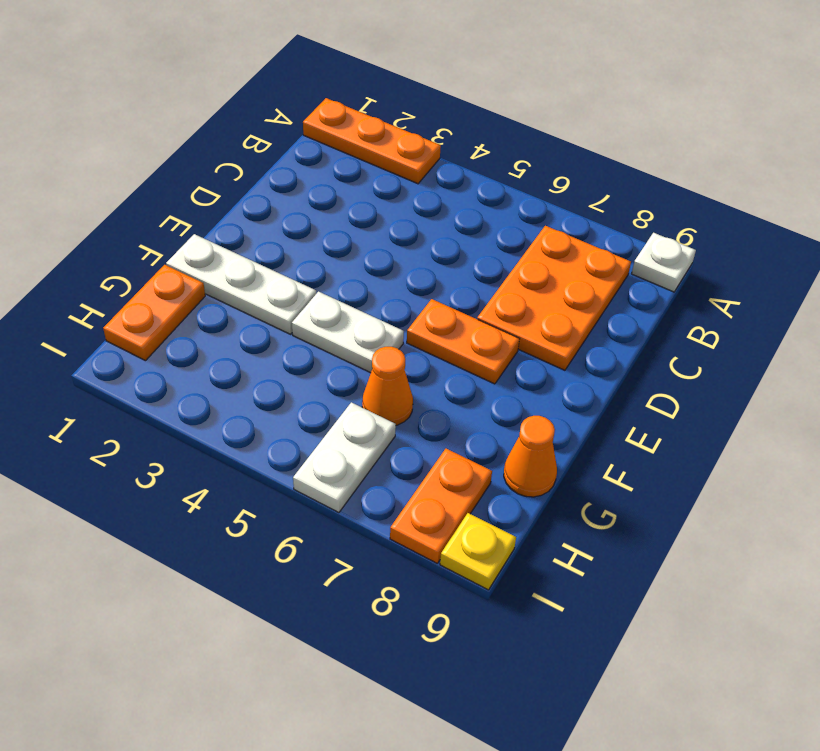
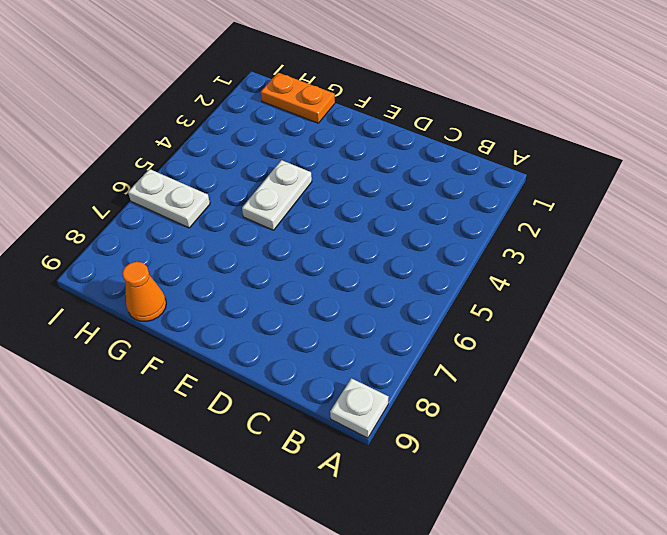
none -> orange plate A1:A3 level 1
none -> orange plate B7:D8 level 1
none -> orange plate E6:E7 level 1

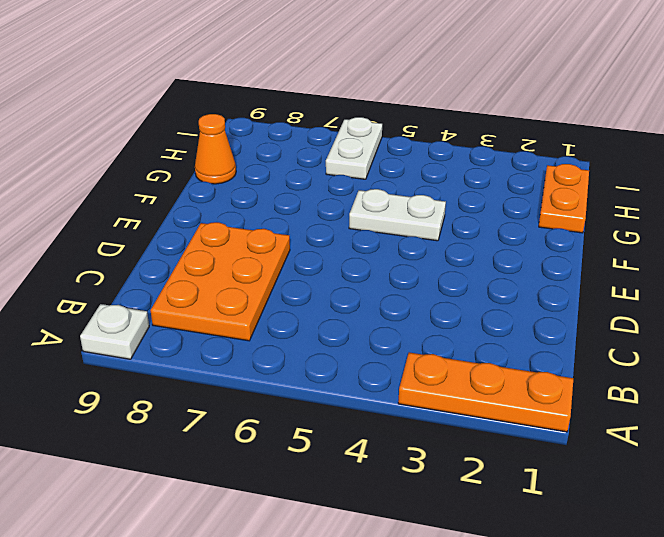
none -> orange plate E6:E7 level 1
none -> white plate F1:F3 level 1
none -> orange cone G6 level 1

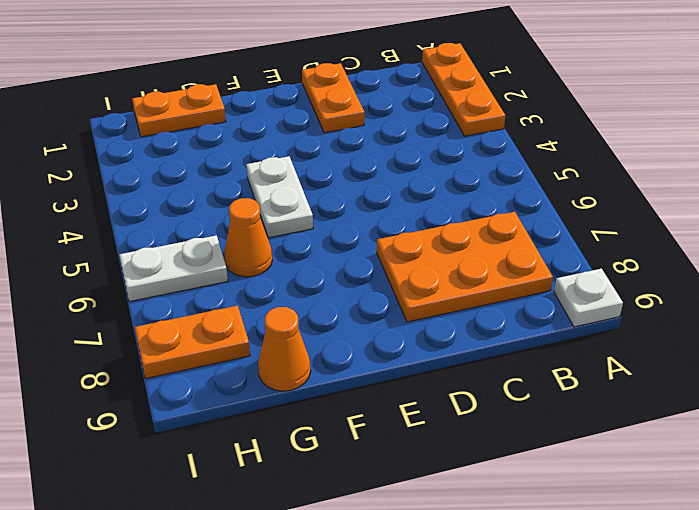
orange plate D1:D2 level 1 -> orange plate E6:E7 level 1
none -> white plate F1:F3 level 1
none -> yellow plate I9 level 1

